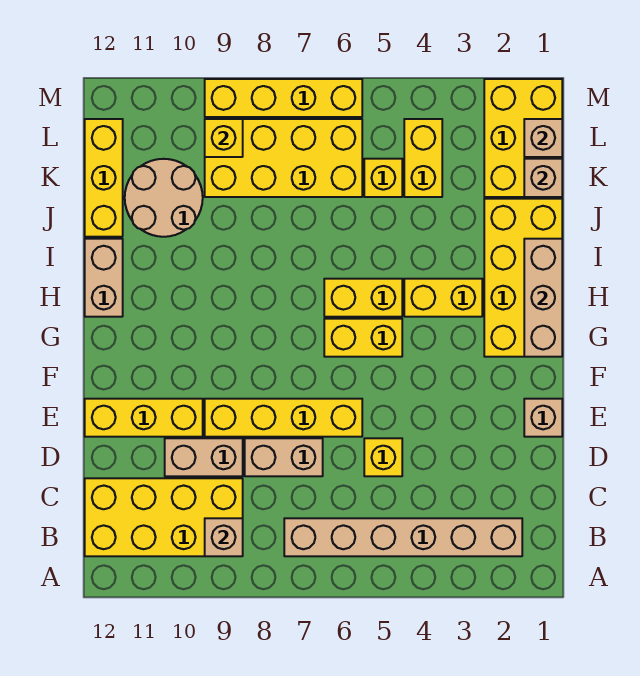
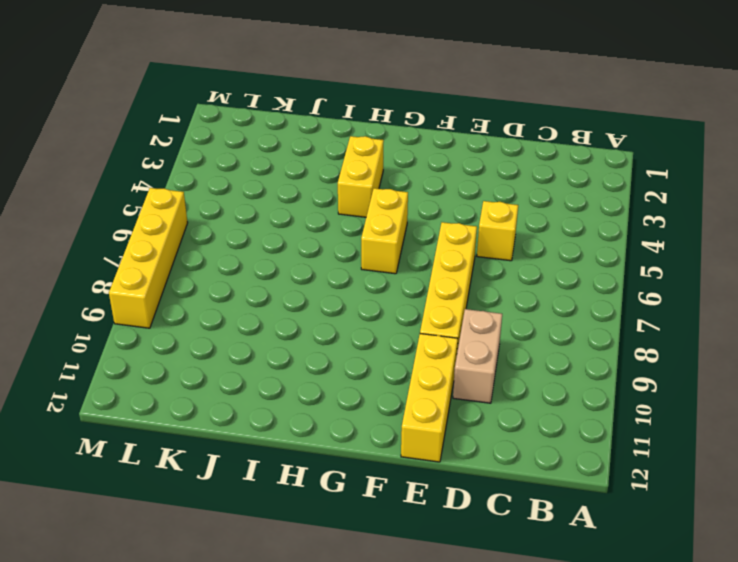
none -> tan brick B2:B7 level 1
none -> yellow brick B9:C12 level 1
none -> tan brick D7:D8 level 1

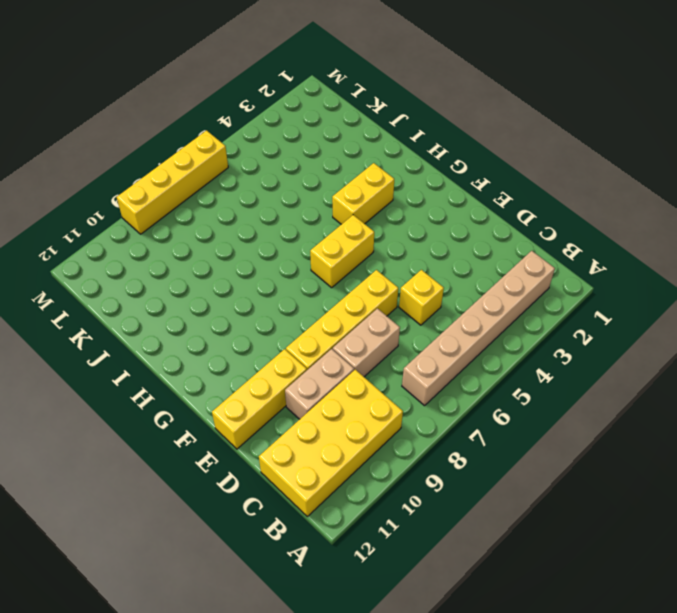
none -> tan brick E1 level 1
none -> yellow brick G1:J2 level 1
none -> yellow brick H5:H6 level 1

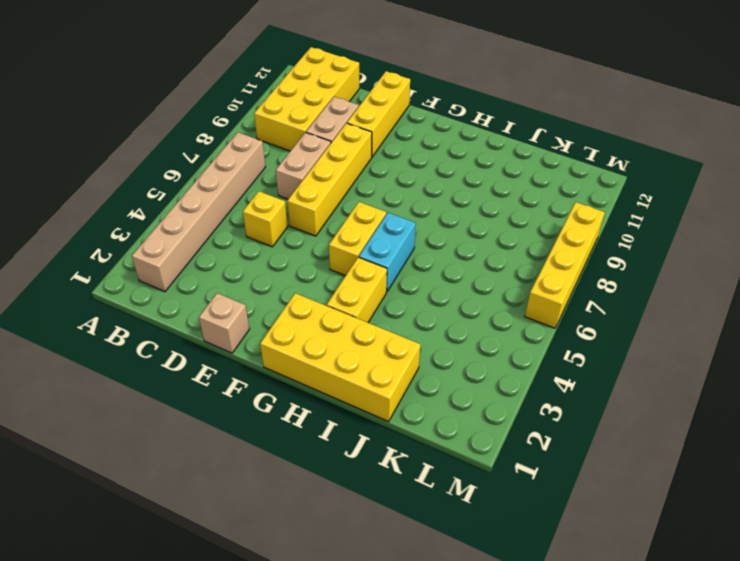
cyan brick H5:H6 level 1 -> yellow brick H5:H6 level 1
none -> tan brick H12:I12 level 1
none -> tan round brick J10:K11 level 1
none -> yellow brick J12:L12 level 1

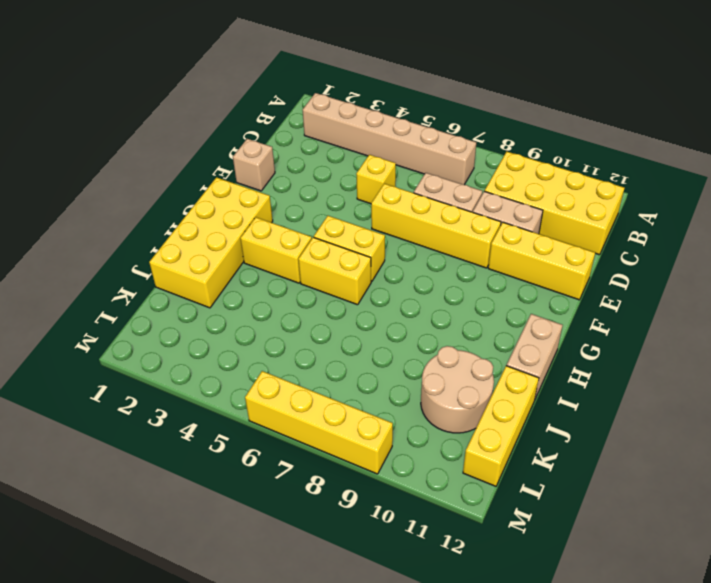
none -> yellow brick K1:M2 level 1
none -> yellow brick K4:L4 level 1
none -> yellow brick K5 level 1

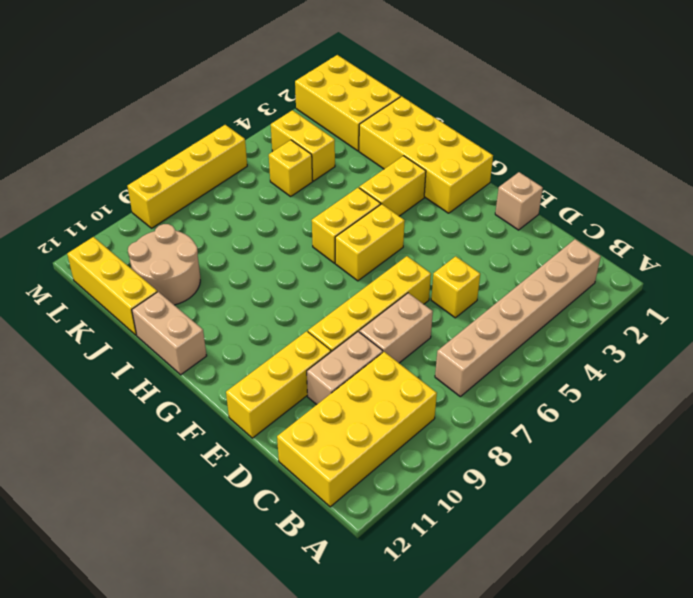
none -> yellow brick K6:L9 level 1
none -> tan brick B9 level 2
none -> tan brick G1:I1 level 2

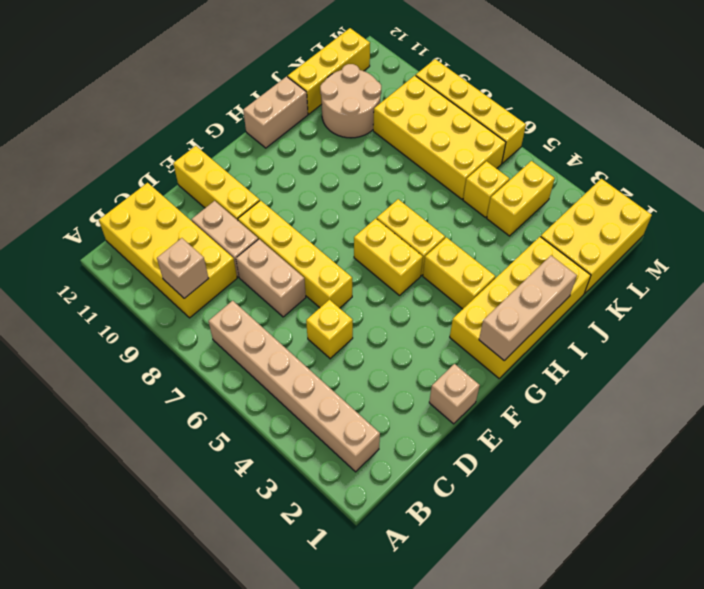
none -> tan brick K1 level 2
none -> tan brick L1 level 2
none -> yellow brick L9 level 2

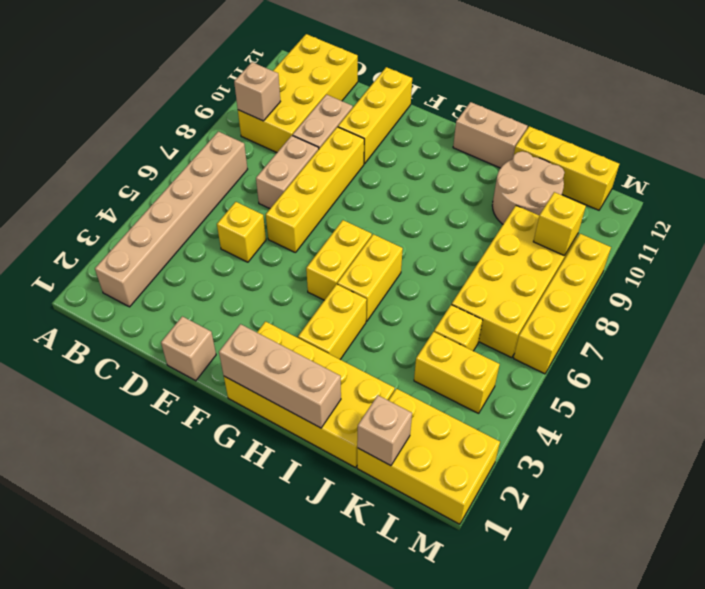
none -> tan brick L1 level 2

